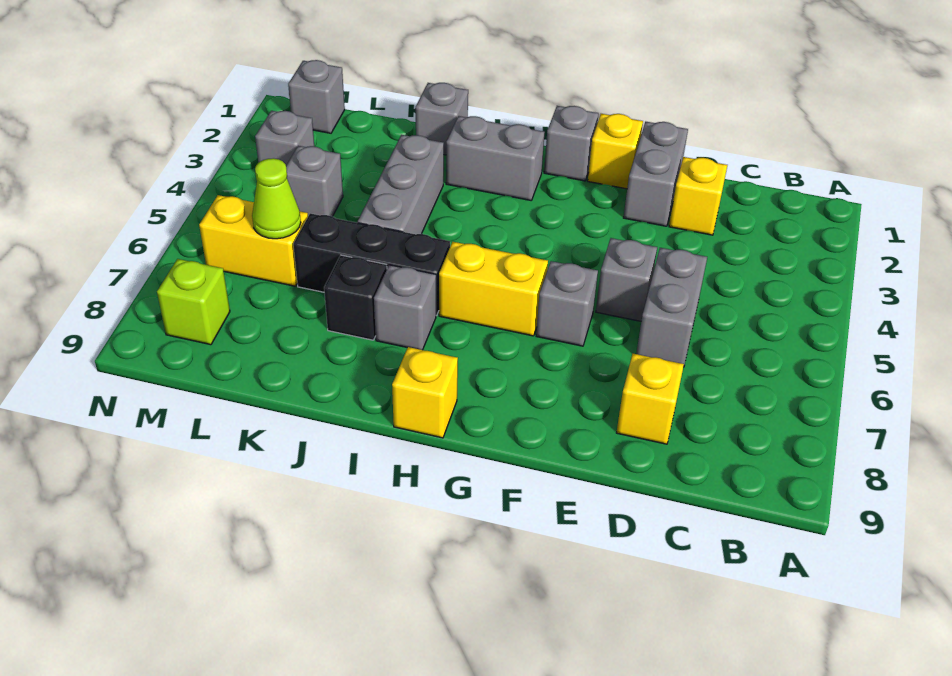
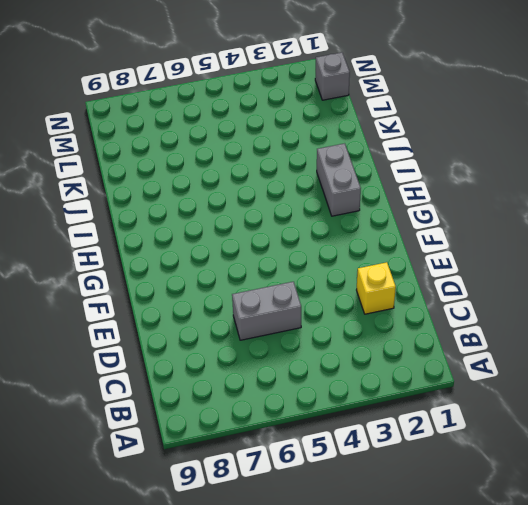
none -> yellow brick D8 level 1
none -> grey brick E1:E2 level 1
none -> grey brick E5 level 1

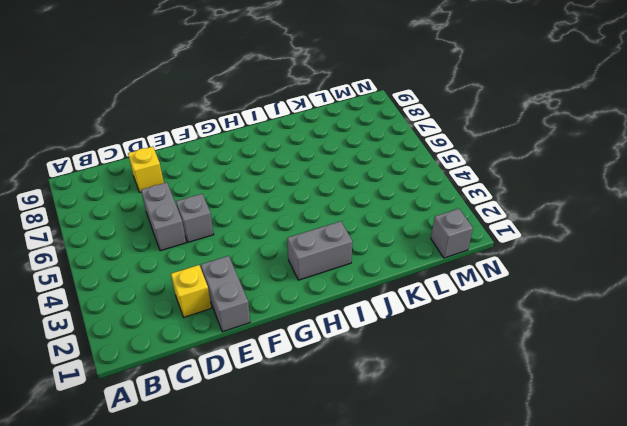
none -> yellow brick F1 level 1
none -> grey brick F6 level 1
none -> grey brick G1 level 1

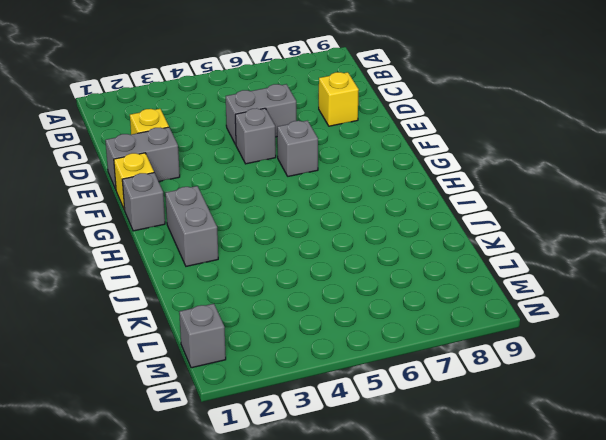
none -> yellow brick G6:H6 level 1
none -> yellow brick H9 level 1
none -> black brick I6:K6 level 1

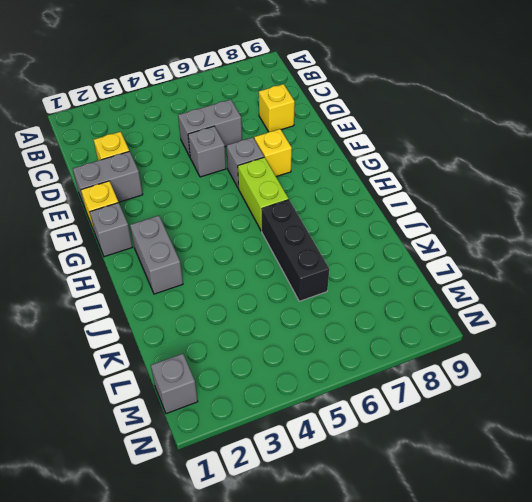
yellow brick F7 level 1 -> yellow brick H9 level 1
lime brick G6:H6 level 1 -> yellow brick G6:H6 level 1
none -> grey brick I7 level 1
none -> grey brick J1 level 1
none -> grey brick J3:J5 level 1

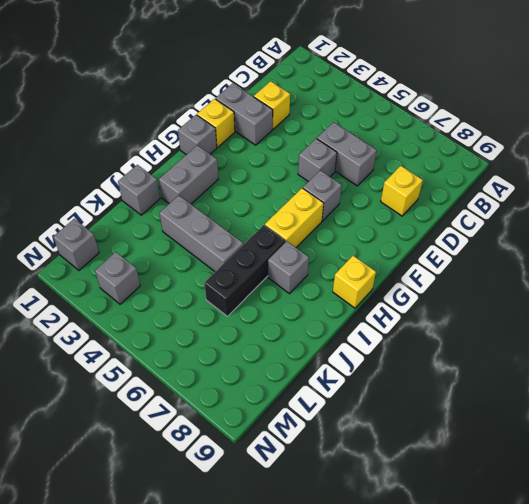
none -> black brick J7 level 1
none -> grey brick L4 level 1
none -> yellow brick L6:M6 level 1

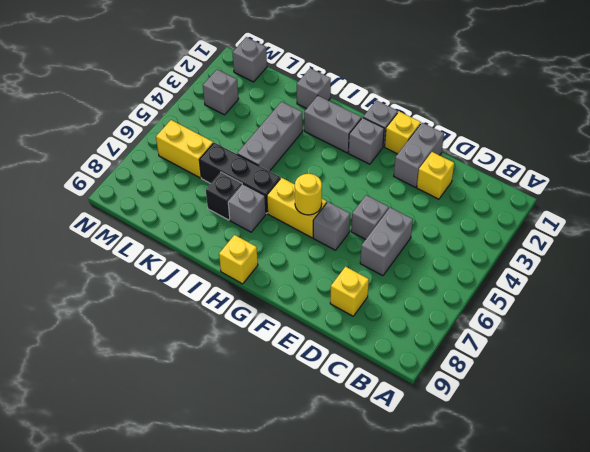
grey brick G2 level 1 -> grey brick L4 level 1
yellow round brick G6 level 2 -> none
none -> lime brick M8 level 1
none -> lime cone L6 level 2

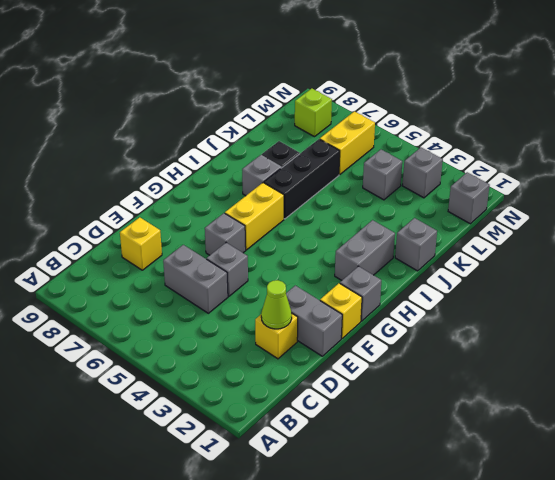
lime cone D2 level 2 -> lime cone L6 level 2
none -> yellow brick H9 level 1
none -> grey brick J3:J5 level 1

